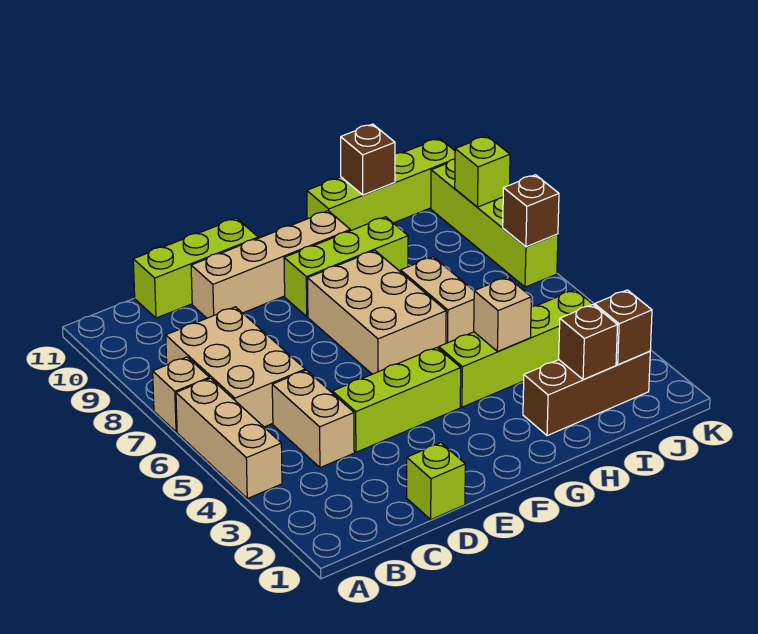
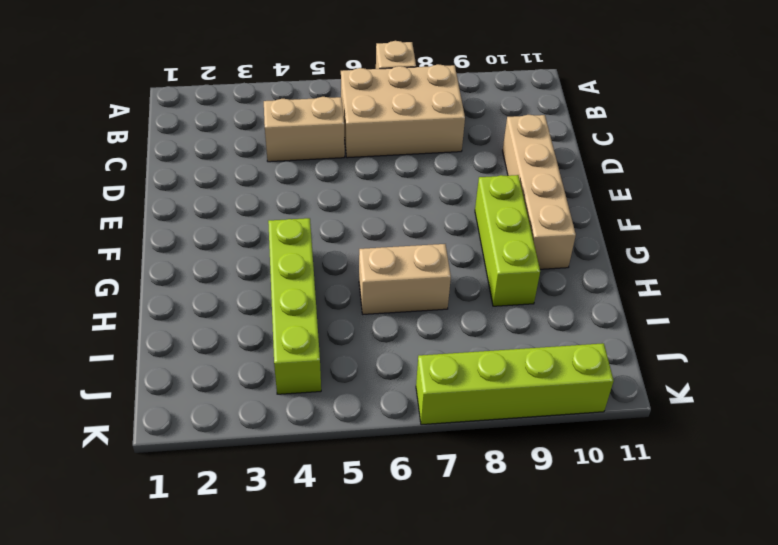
none -> tan brick A4:A6 level 1
none -> lime brick C11:E11 level 1
none -> lime brick D1 level 1

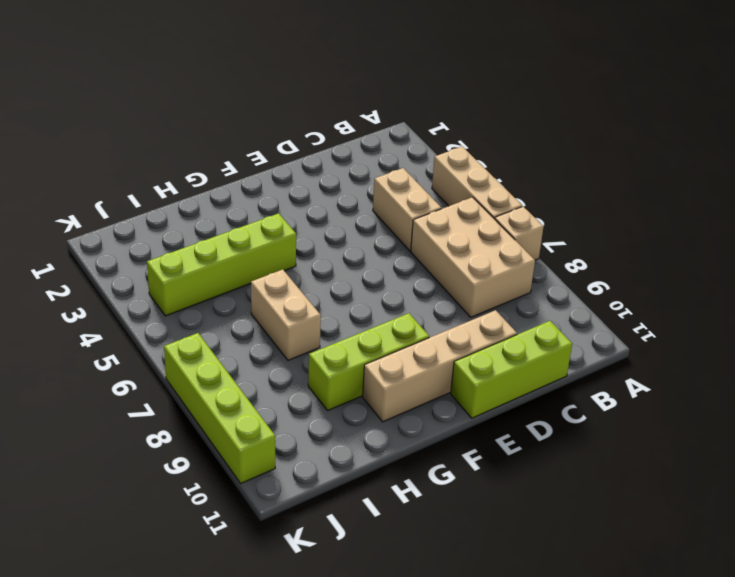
none -> lime brick D1 level 1
none -> lime brick D4:F4 level 1
none -> tan brick F6:G8 level 1

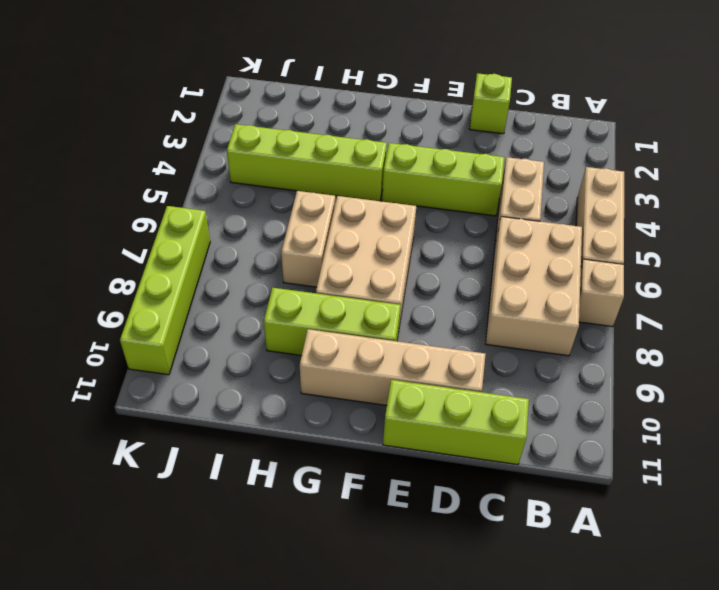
none -> brown brick H2:J2 level 1
none -> lime brick H11:K11 level 1
none -> tan brick H4 level 2

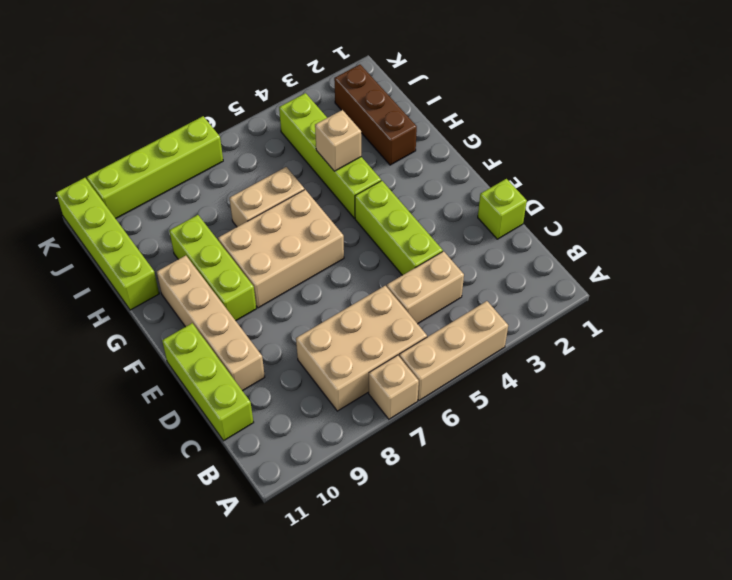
none -> brown brick I2 level 2
none -> brown brick I11 level 2
none -> brown brick J2 level 2

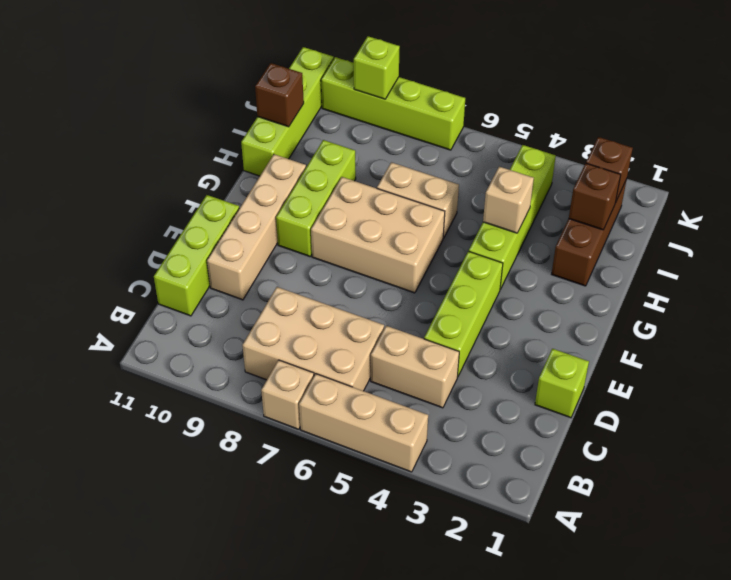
none -> brown brick K7 level 2

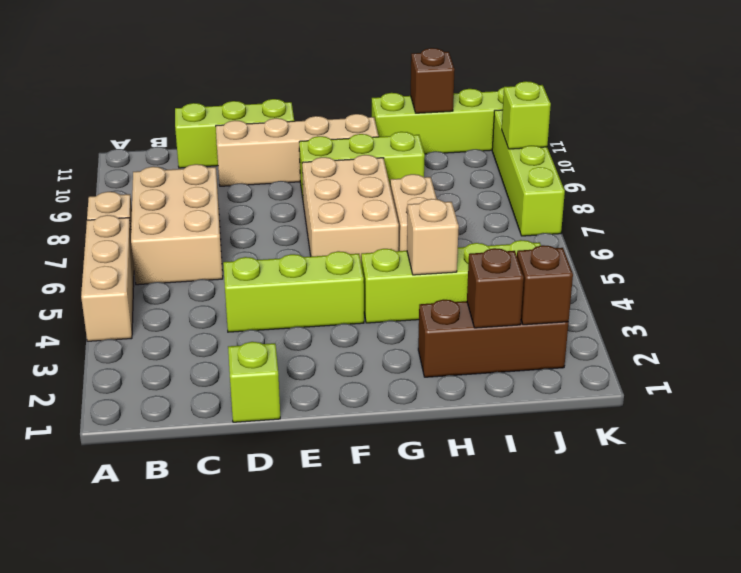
none -> tan brick C4:C5 level 1
none -> brown brick K7 level 2

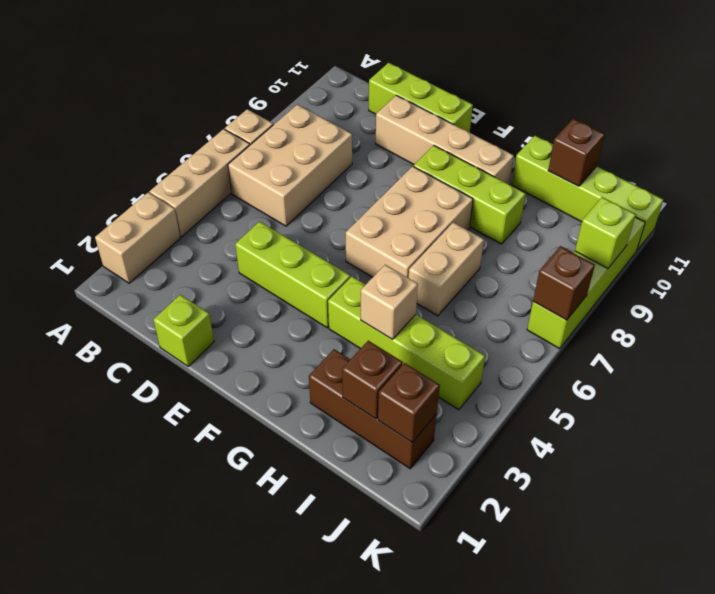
tan brick A2:A3 level 1 -> tan brick C4:C5 level 1

